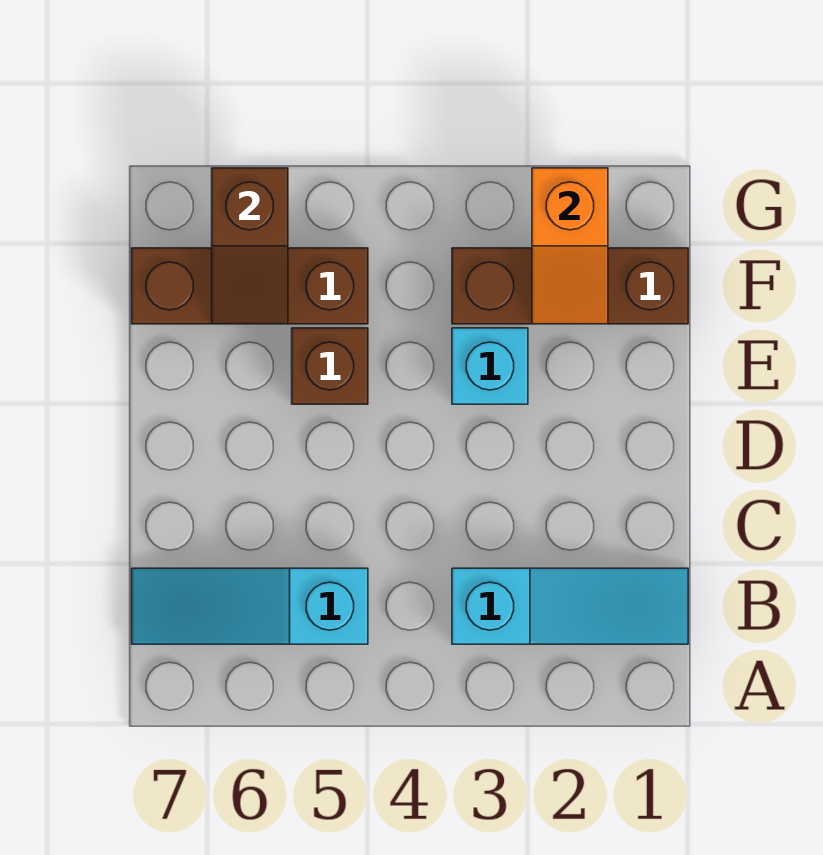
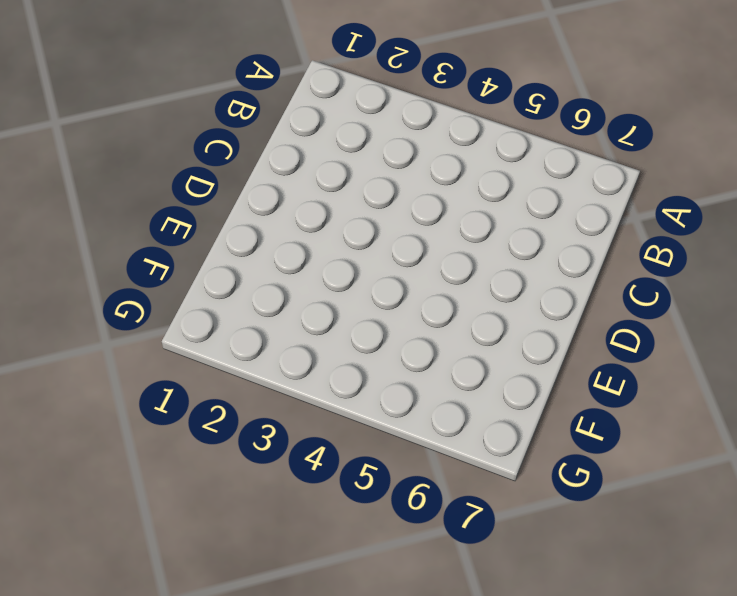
none -> cyan slope B1:B3 level 1 top 3
none -> cyan slope B5:B7 level 1 top 5

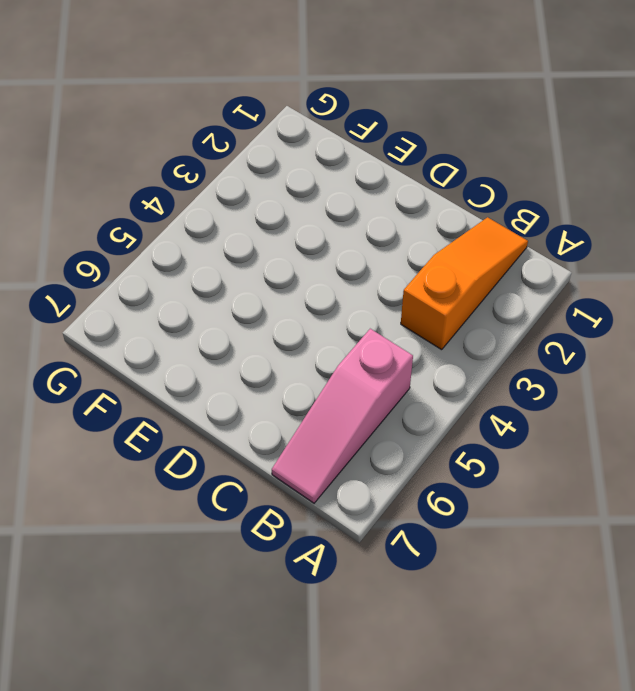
orange slope B1:B3 level 1 top 3 -> cyan slope B1:B3 level 1 top 3
pink slope B5:B7 level 1 top 5 -> cyan slope B5:B7 level 1 top 5
none -> cyan brick E3 level 1
none -> brown brick E5 level 1

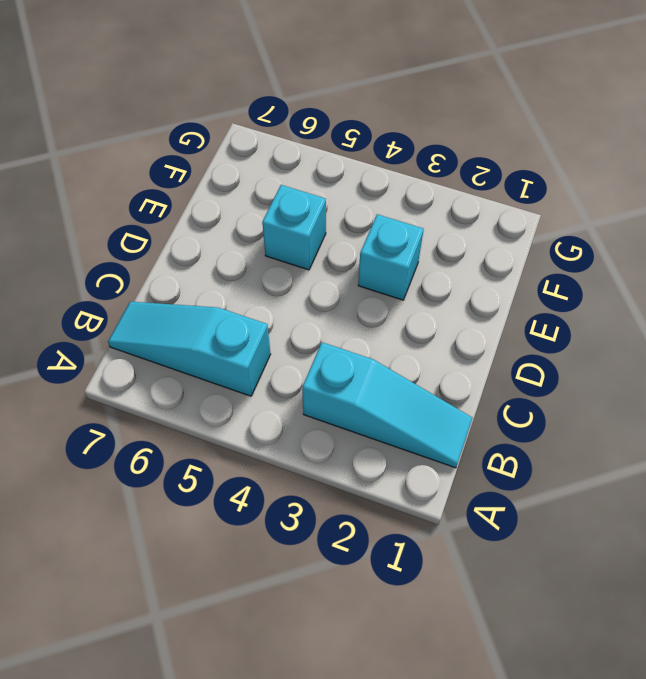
cyan brick E5 level 1 -> brown brick E5 level 1
none -> brown brick F1:F3 level 1
none -> brown brick F5:F7 level 1

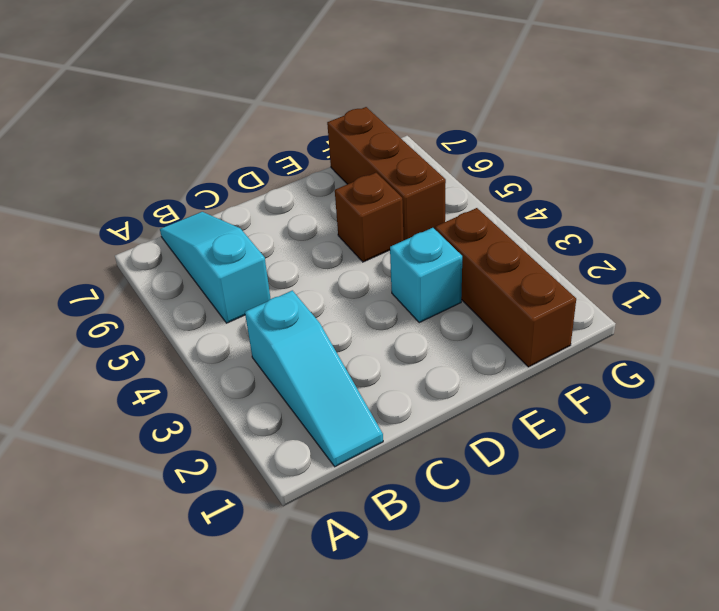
none -> orange slope F2:G2 level 2 top G
none -> brown slope F6:G6 level 2 top G

